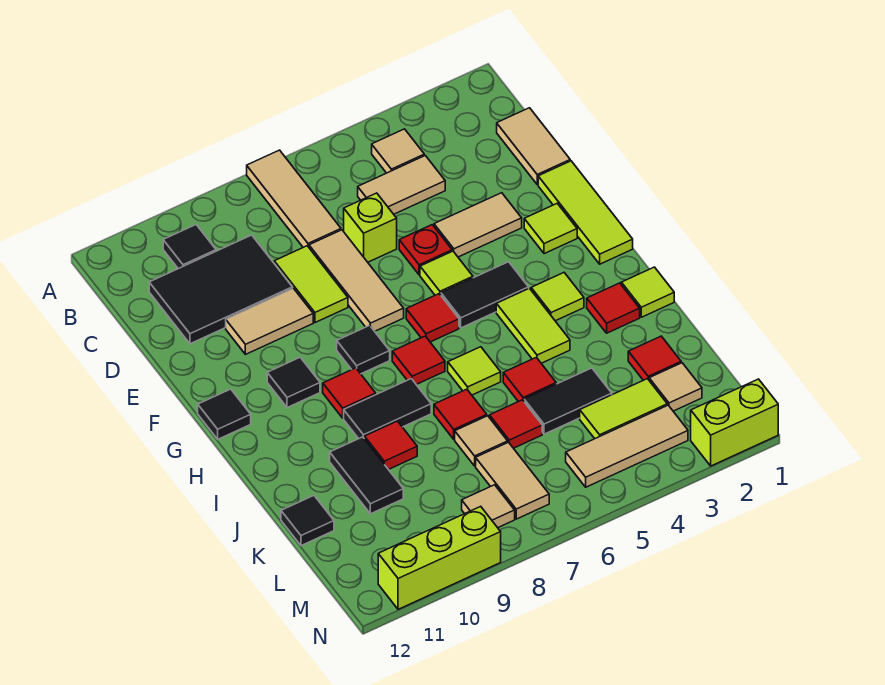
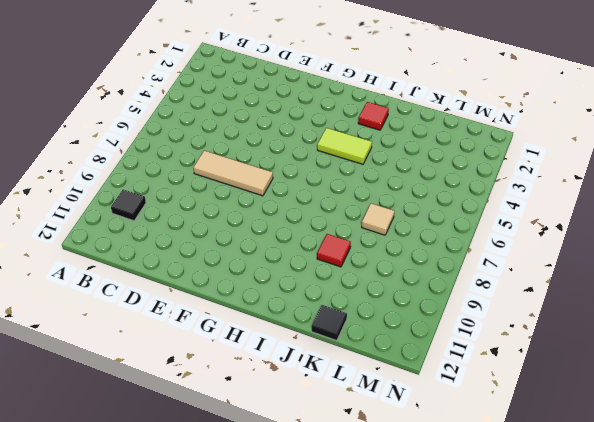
none -> tan tile A7:C7 level 1
none -> tan tile B4 level 1
none -> tan tile C1:D1 level 1
none -> tan tile C4:C5 level 1

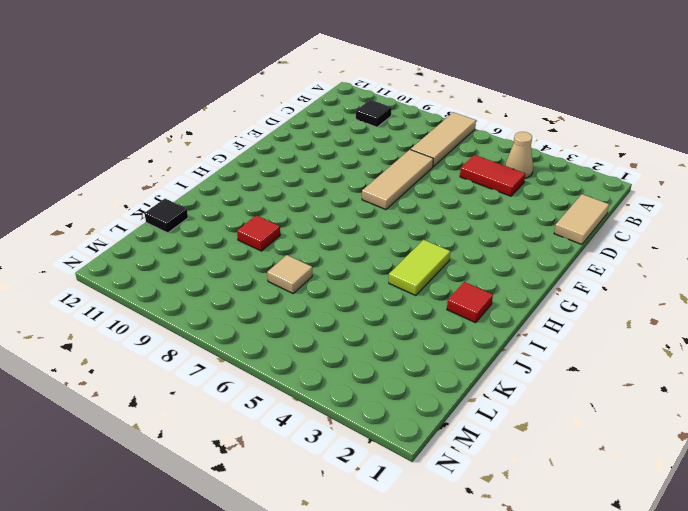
tan cone B4 level 1 -> tan tile B4 level 1
red tile C4:C5 level 1 -> tan tile C4:C5 level 1
none -> black tile C9:D11 level 1
none -> lime brick D6 level 1
none -> lime tile D8:E8 level 1
none -> lime tile E1:G1 level 1

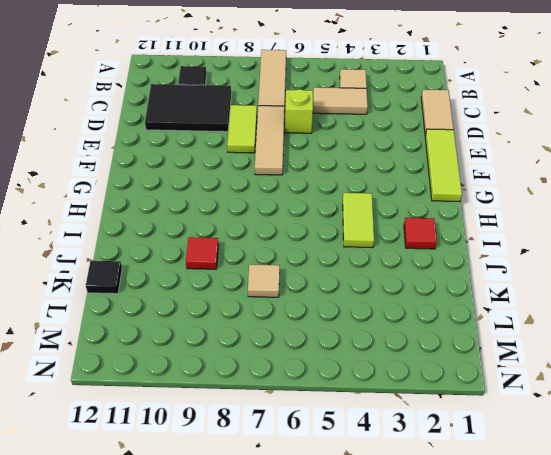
none -> tan tile E3:E4 level 1
none -> red plate E5 level 1
none -> tan tile E9:E10 level 1
none -> lime tile F2 level 1

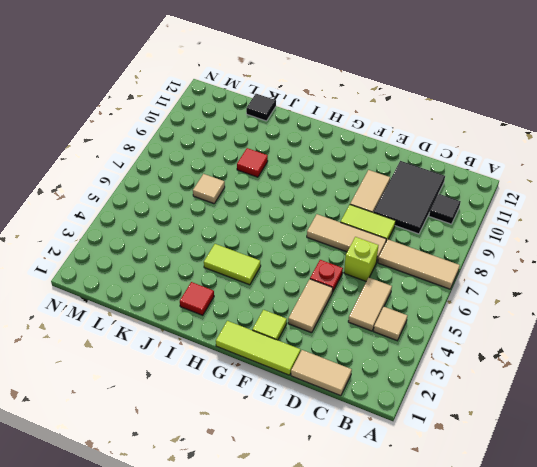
none -> lime tile F5 level 1
none -> black tile G4:G5 level 1
none -> red tile G6 level 1
none -> black tile G8 level 1

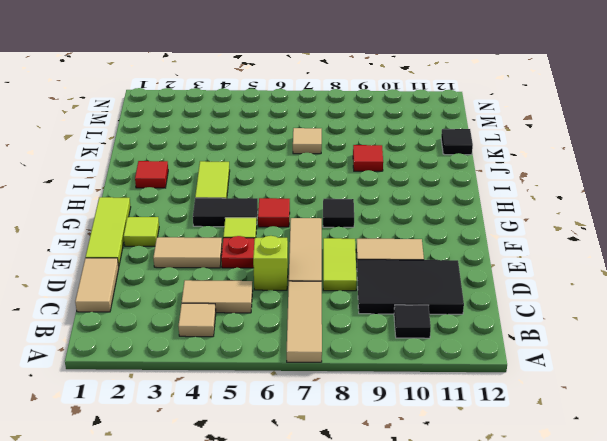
none -> black tile G10 level 1
none -> black tile G12 level 1
none -> lime tile H3 level 1
none -> red tile H7 level 1

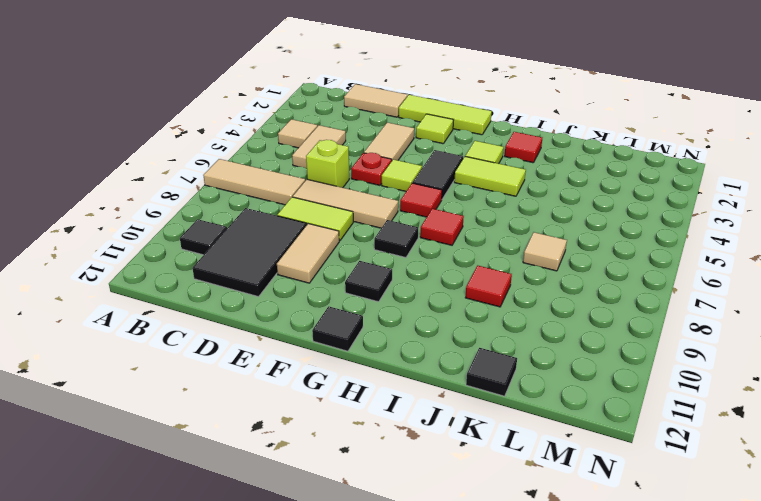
none -> red tile H9 level 1
none -> lime tile I1 level 1
none -> lime tile I6 level 1
none -> black tile I8:I9 level 1

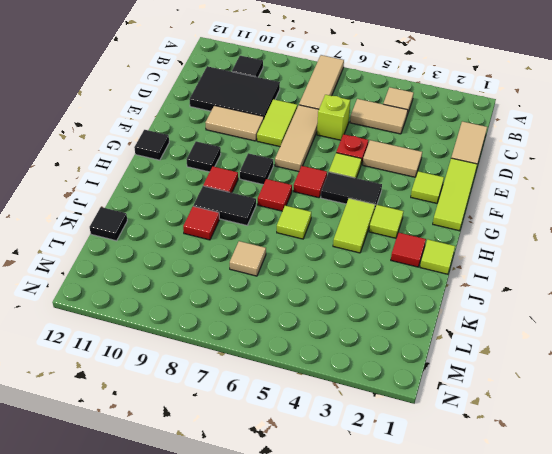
none -> red tile J5 level 1
none -> red tile J7 level 1
none -> black tile J10:K10 level 1
none -> red tile K2 level 1

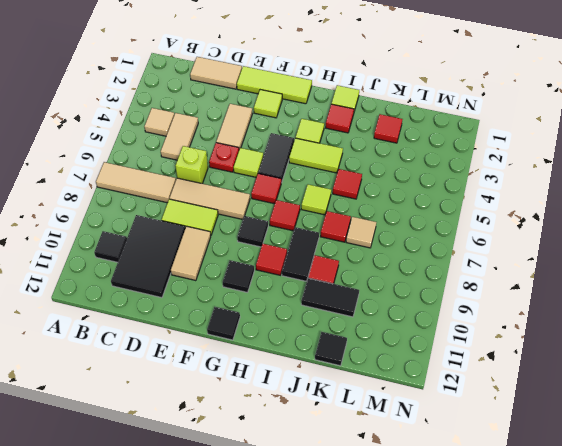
none -> black tile K4:K5 level 1
none -> red tile K6 level 1
none -> tan tile L2 level 1
none -> lime tile L3:L4 level 1

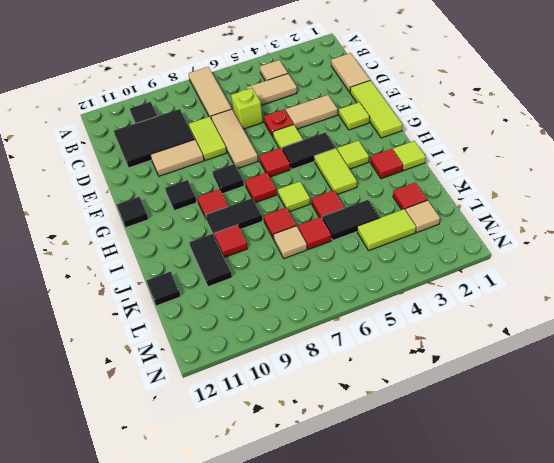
none -> tan tile L7:M7 level 1
none -> tan tile M3:M5 level 1
none -> tan tile M8 level 1
none -> lime brick N1:N2 level 1

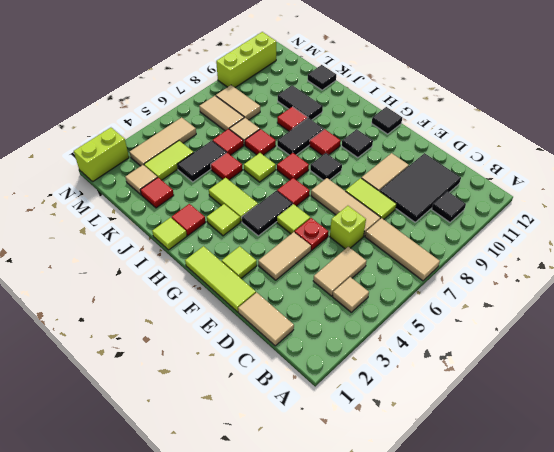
tan tile L8:M8 level 1 -> tan tile M8 level 1

